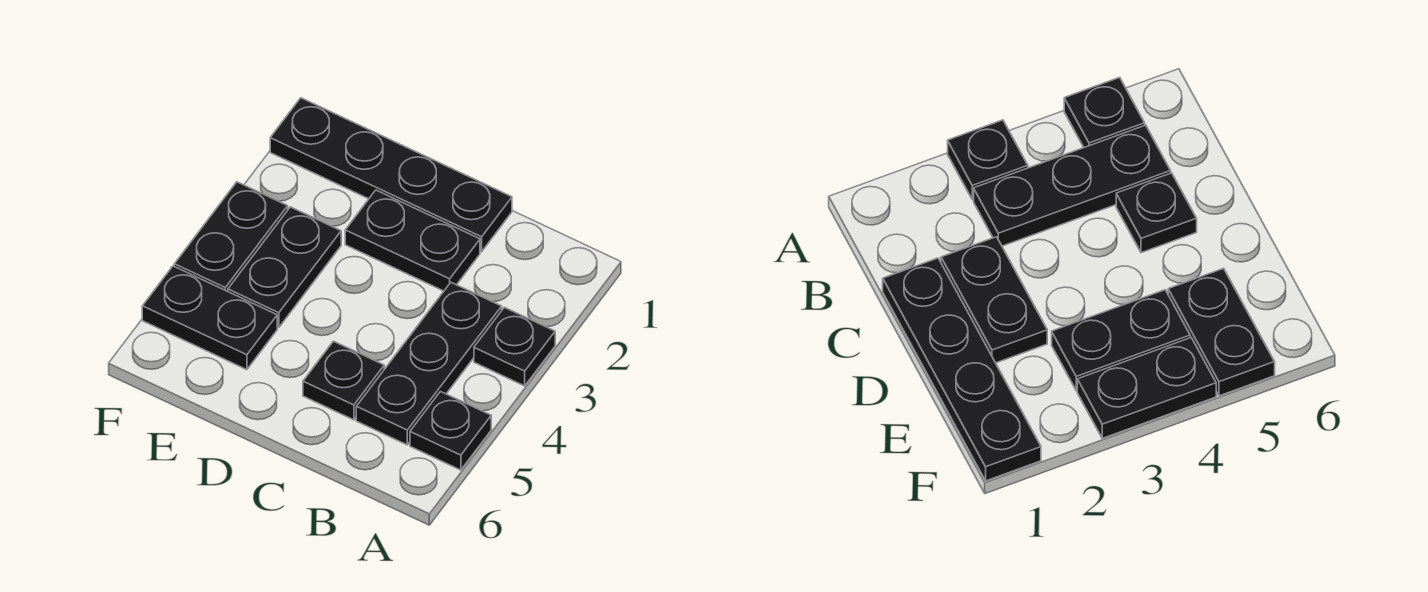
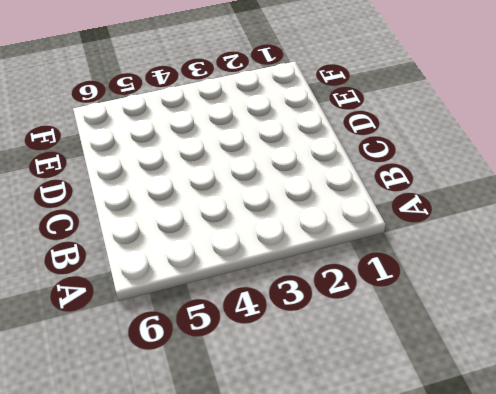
none -> black plate A3 level 1
none -> black plate A5 level 1

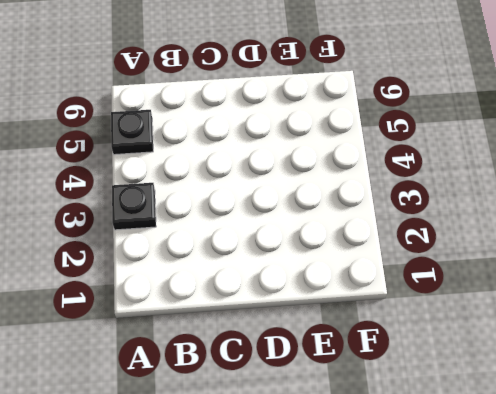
none -> black plate B3:B5 level 1
none -> black plate C1:F1 level 1

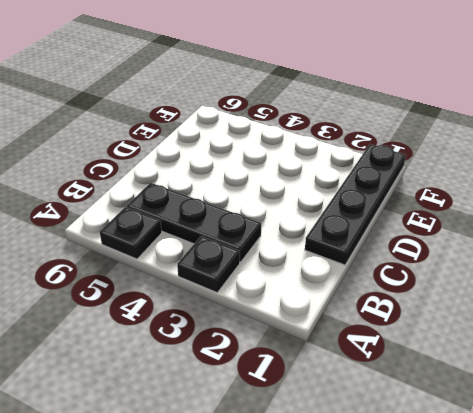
none -> black plate C2:D2 level 1
none -> black plate C5 level 1

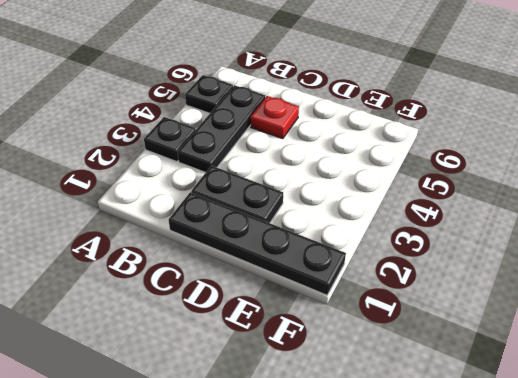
red plate C5 level 1 -> black plate C5 level 1
none -> black plate E3:E4 level 1
none -> black plate E5:F5 level 1

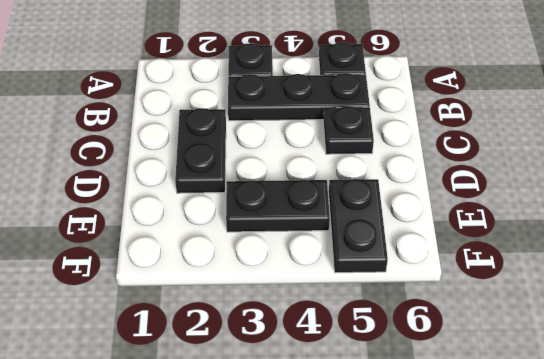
none -> black plate C1:F1 level 1
none -> black plate F3:F4 level 1

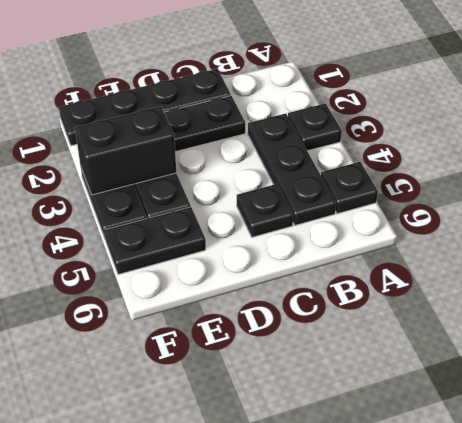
black brick E3:F3 level 2 -> none

